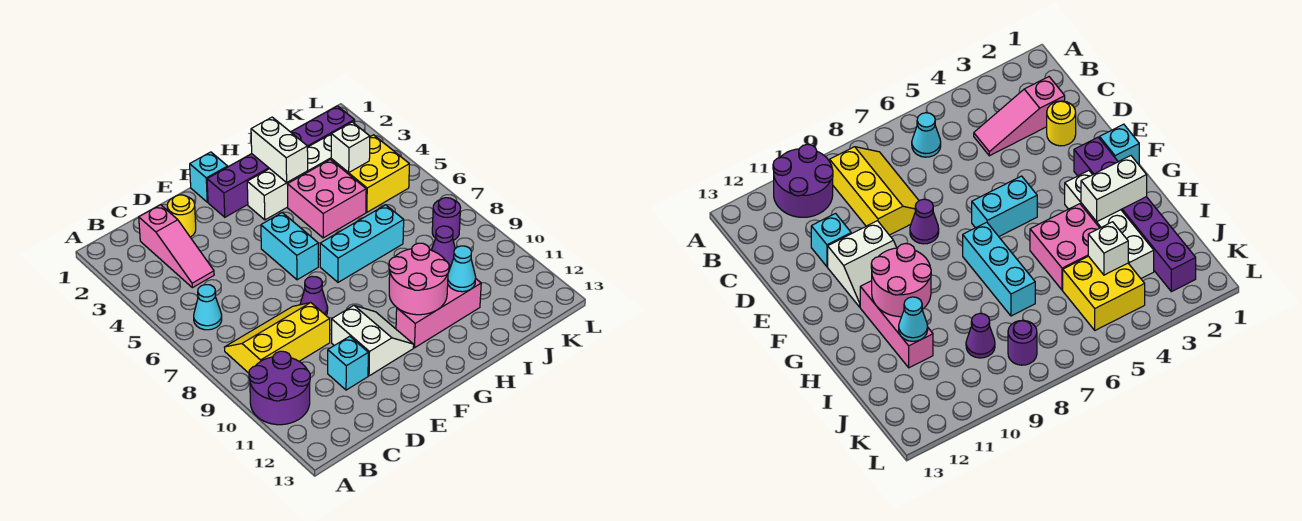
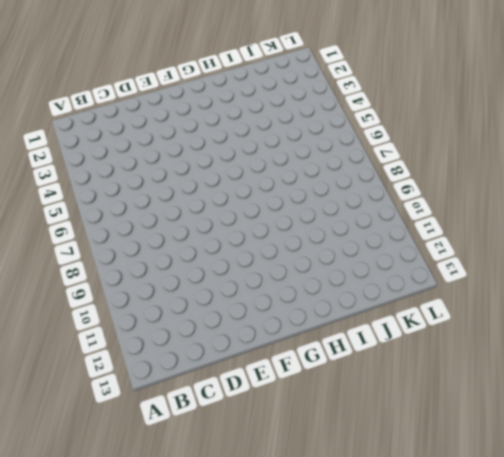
none -> purple round brick A10:B11 level 1
none -> cyan cone B6 level 1
none -> yellow slope B8:D9 level 1 top 9

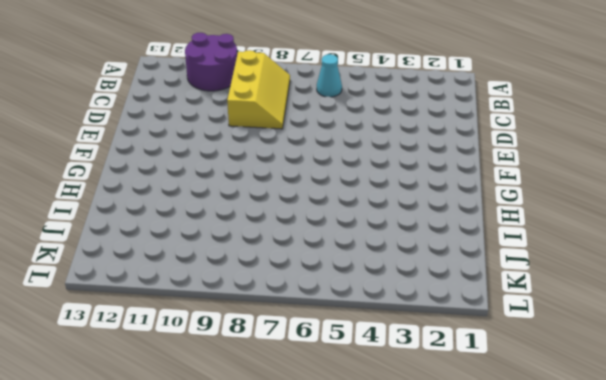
none -> pink slope C2:C4 level 1 top 2
none -> yellow round brick D2 level 1
none -> cyan brick D11 level 1

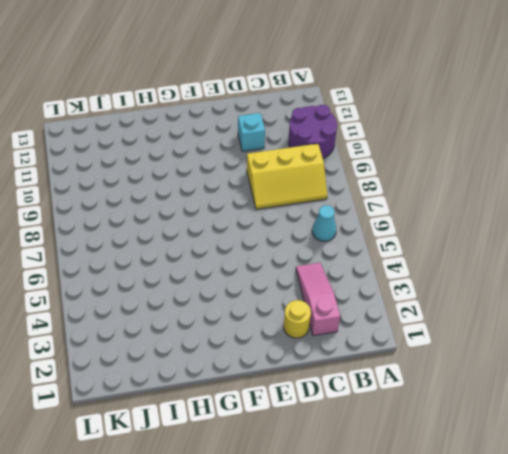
none -> purple cone E8 level 1
none -> white slope E10:F11 level 1 top E
none -> cyan brick F1 level 1

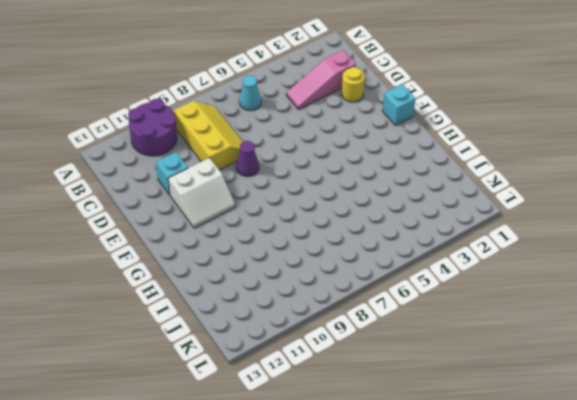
none -> purple brick F2:K2 level 1
none -> cyan brick F5:F6 level 1
none -> white brick G3:J3 level 1

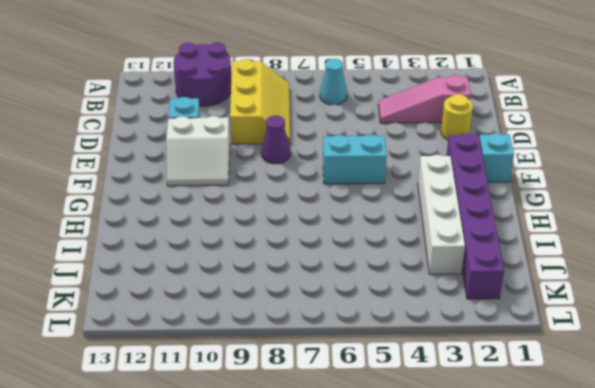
none -> cyan brick G7:I7 level 1
none -> pink brick G11:I11 level 1
none -> pink brick H4:I5 level 1

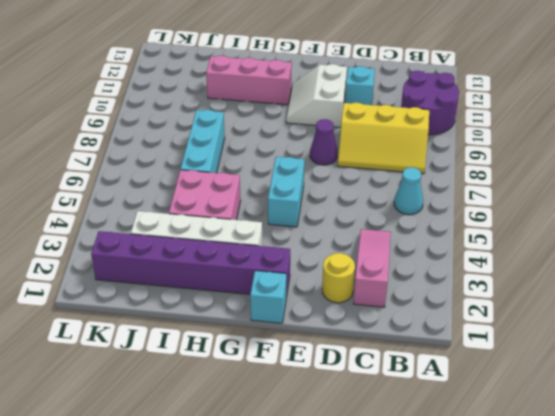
cyan brick I6:I8 level 1 -> cyan brick G7:I7 level 1
none -> yellow brick J4:K5 level 1
none -> purple cone J9 level 1
none -> purple round brick K8 level 1

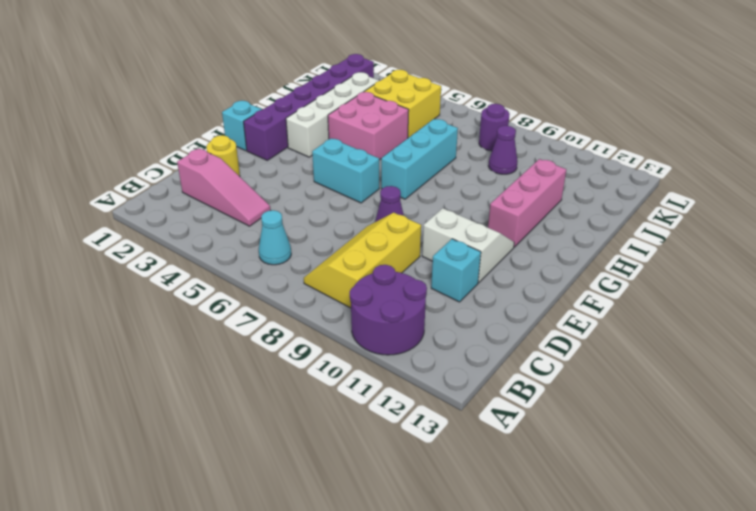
none -> pink round brick G10:H11 level 2
none -> white brick H2:H3 level 2
none -> cyan cone I11 level 2

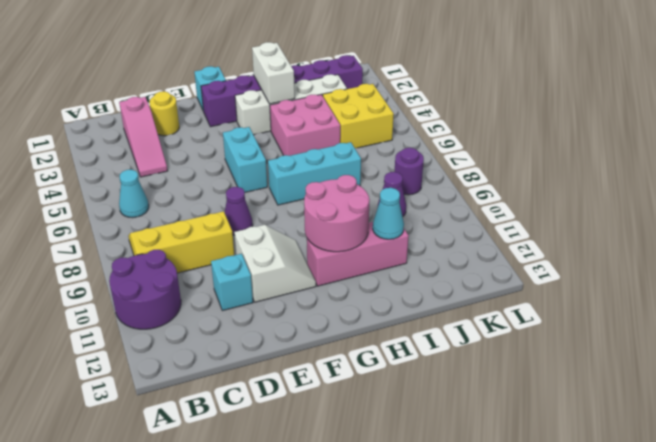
none -> white brick J4 level 2

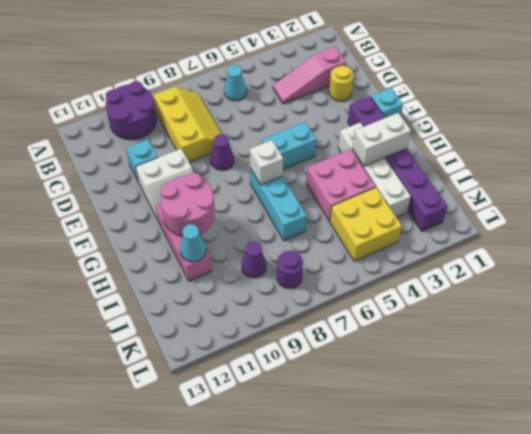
white brick G7 level 2 -> white brick J4 level 2

